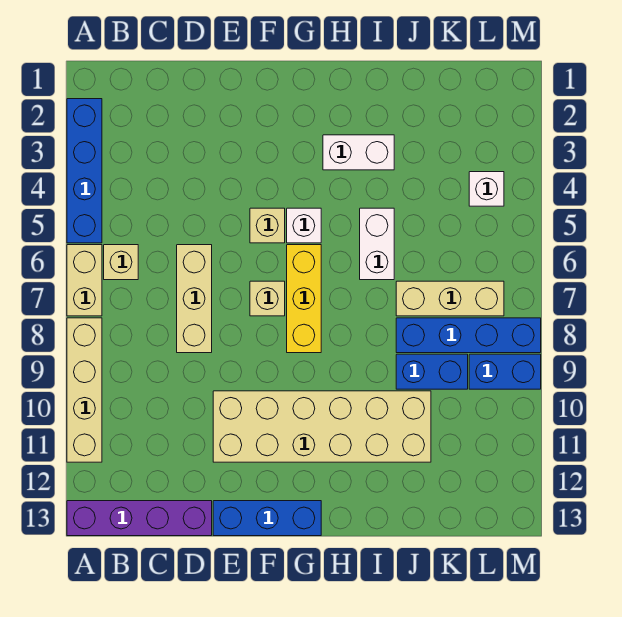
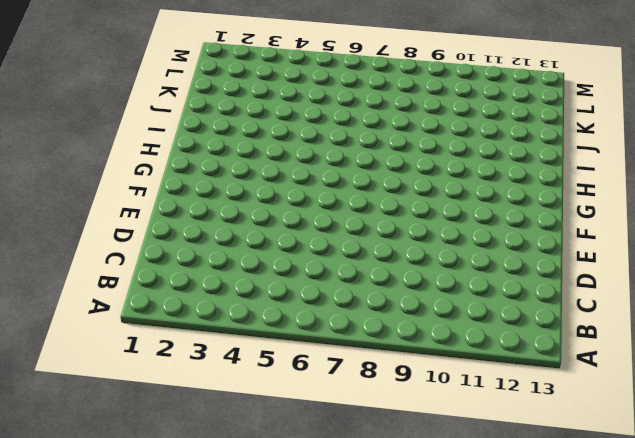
none -> blue brick A2:A5 level 1
none -> tan brick A6:A7 level 1
none -> tan brick A8:A11 level 1

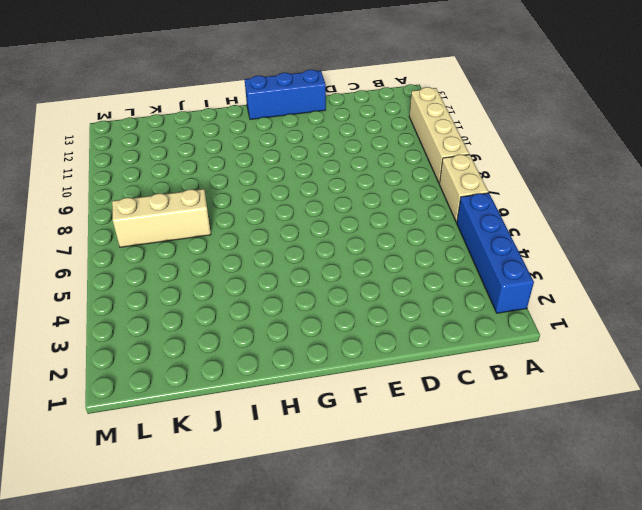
none -> purple brick A13:D13 level 1
none -> tan brick B6 level 1
none -> tan brick D6:D8 level 1

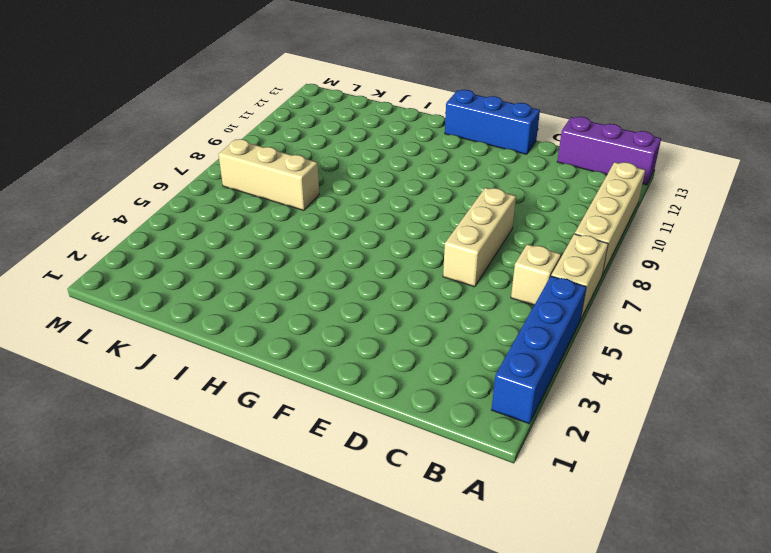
purple brick A13:C13 level 1 -> purple brick A13:D13 level 1
none -> tan brick E10:J11 level 1
none -> tan brick F5 level 1
none -> tan brick F7 level 1

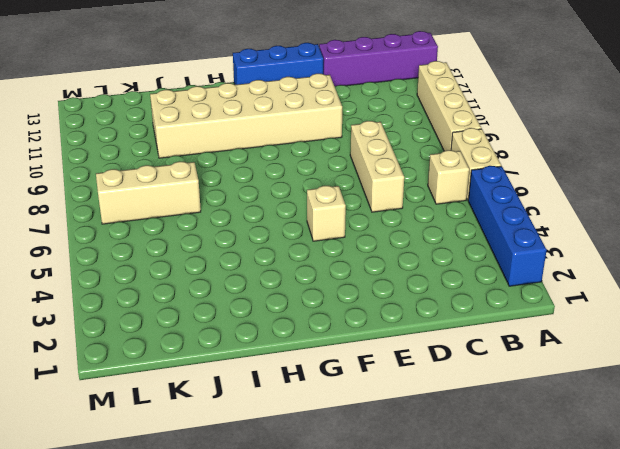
none -> tan brick F7 level 1
none -> white brick G5 level 1
none -> yellow brick G6:G8 level 1

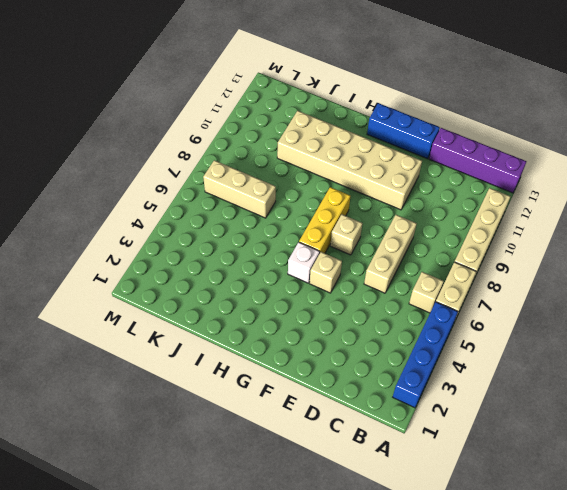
none -> white brick H3:I3 level 1
none -> white brick I5:I6 level 1
none -> blue brick J8:M8 level 1

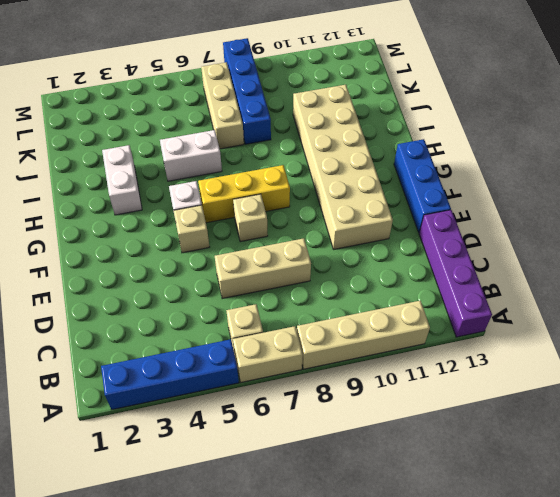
none -> blue brick J9:K9 level 1
none -> white brick L4 level 1
none -> blue brick L9:M9 level 1

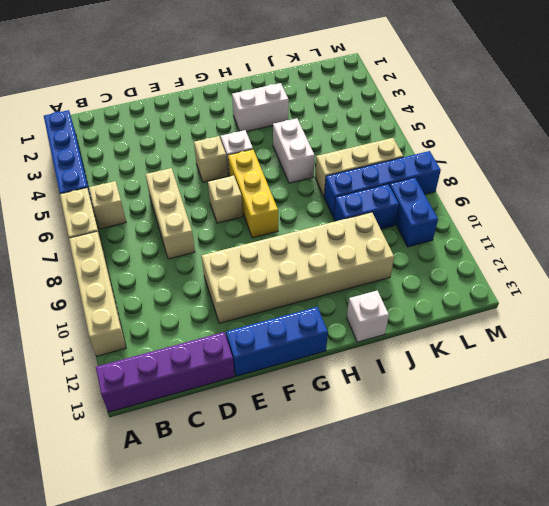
white brick I13 level 1 -> white brick L4 level 1
blue brick L9:L10 level 1 -> blue brick L9:M9 level 1

